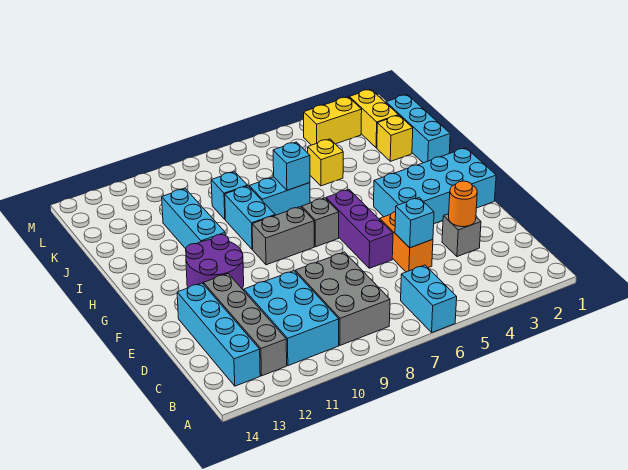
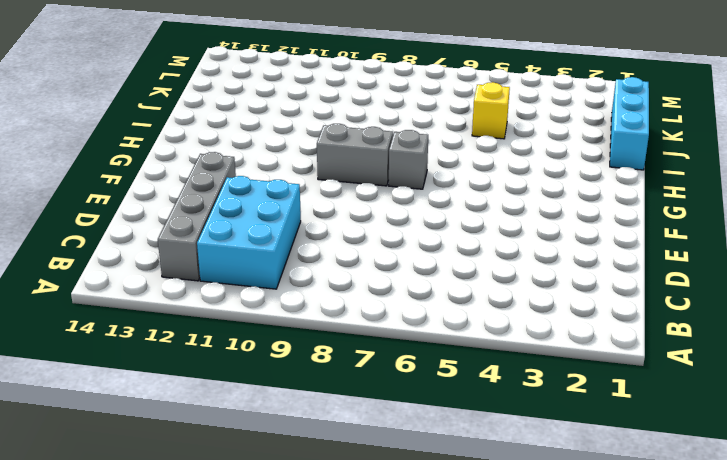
none -> cyan brick A6:B6 level 1
none -> grey brick B8:D9 level 1
none -> cyan brick B13:E13 level 1

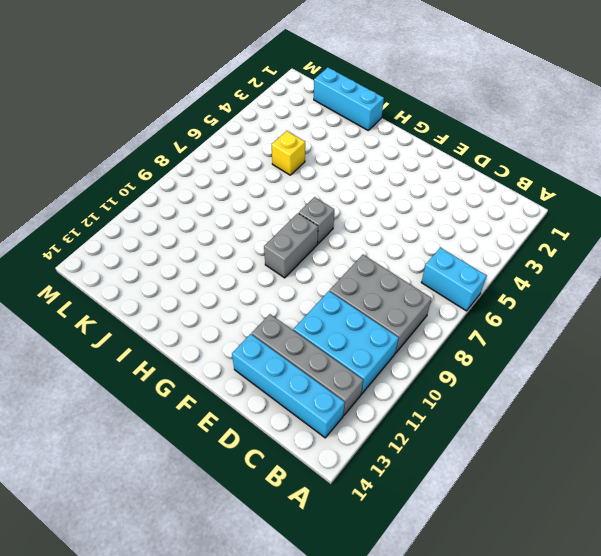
none -> grey brick D3 level 1
none -> orange brick D5:E5 level 1
none -> purple brick E6:G6 level 1

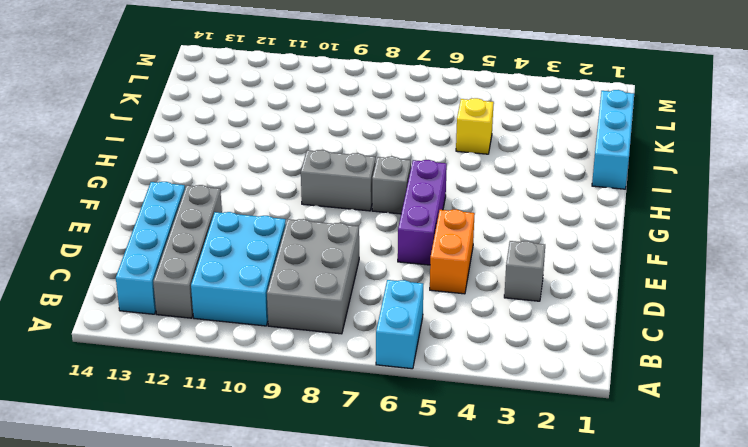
none -> cyan brick F1:G4 level 1
none -> purple round brick F11:G12 level 1
none -> cyan brick H9:I9 level 1

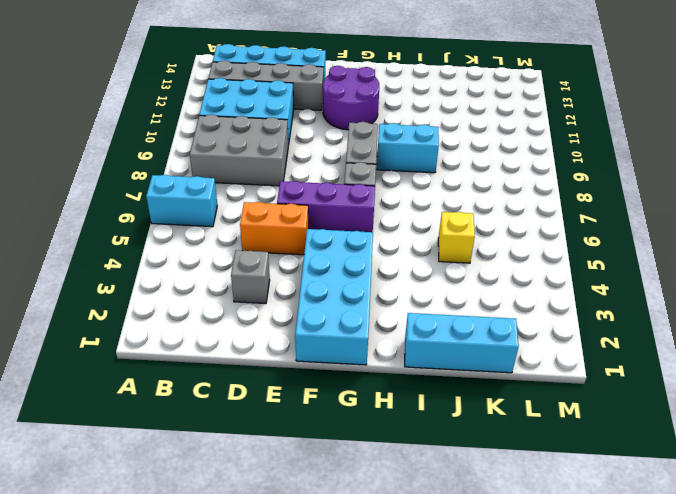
none -> cyan brick H11:J11 level 1
none -> cyan brick I7:I8 level 1
none -> yellow brick J2 level 1

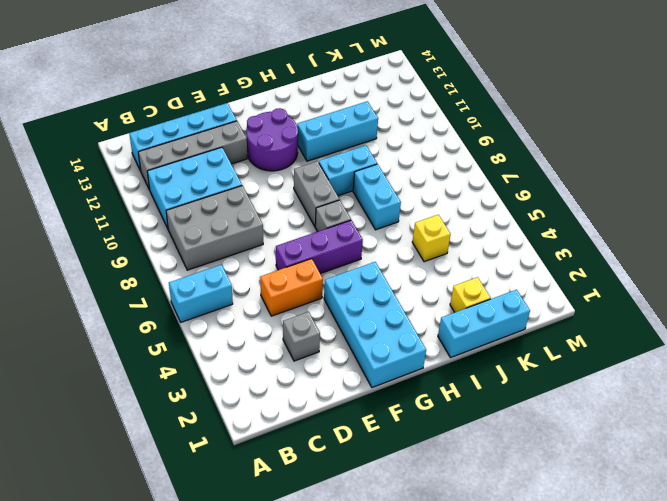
none -> cyan brick J9 level 1
none -> yellow brick K2:L2 level 1
none -> yellow brick L3:L4 level 1

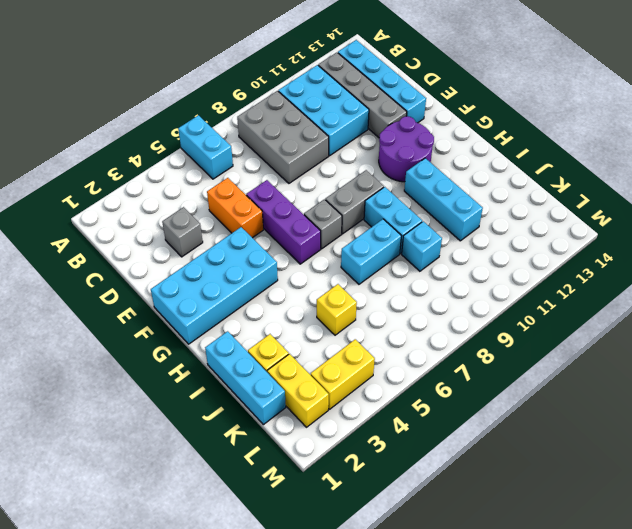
none -> orange round brick D3 level 2
none -> cyan brick D5 level 2
none -> cyan brick I7 level 2

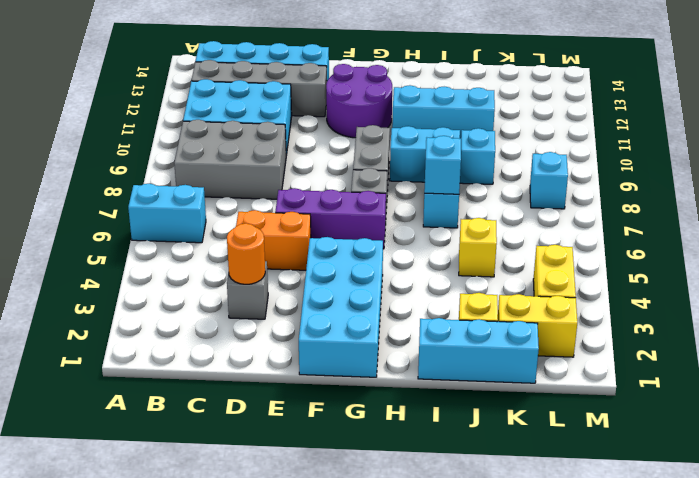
cyan brick L8 level 1 -> cyan brick D5 level 2

